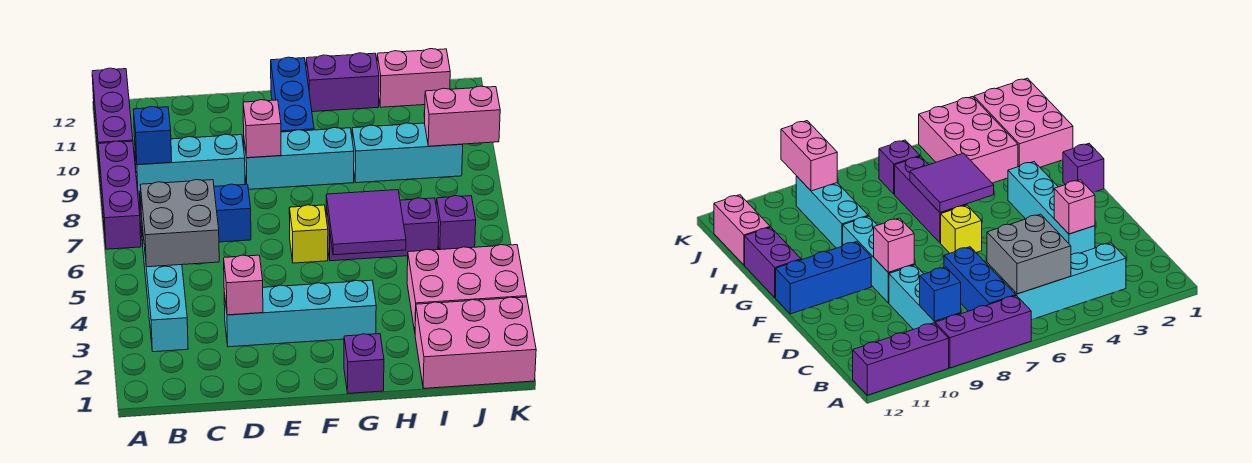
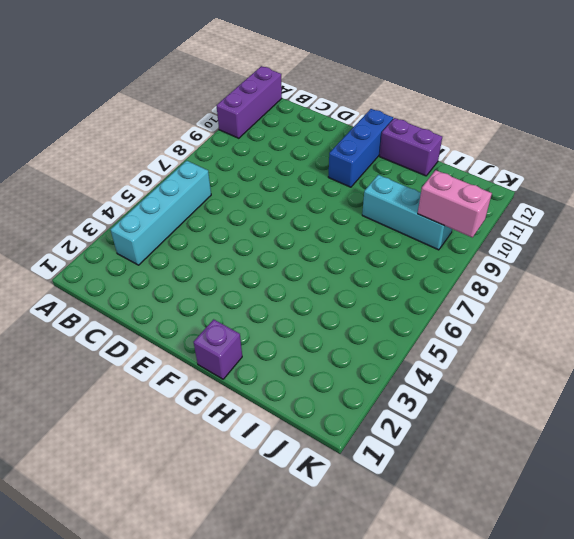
none -> purple brick A7:A9 level 1
none -> blue brick B7:D7 level 1
none -> cyan brick B9:D9 level 1

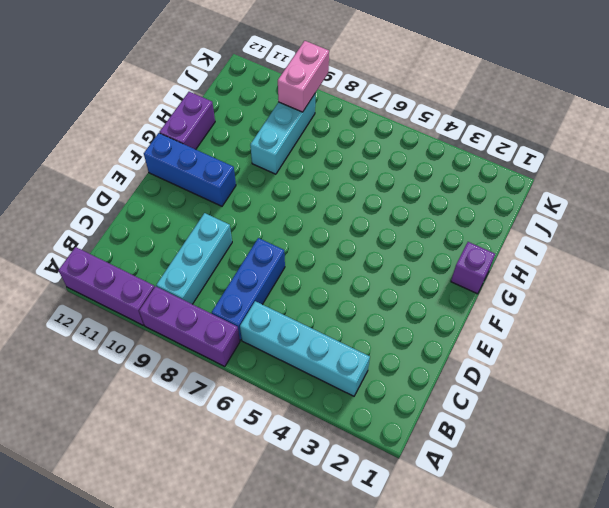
none -> cyan brick D3:G3 level 1
none -> cyan brick E9:G9 level 1
none -> yellow brick F6 level 1

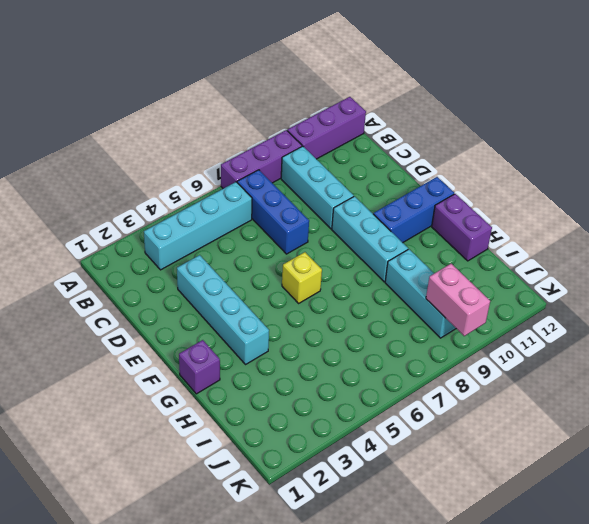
none -> purple brick G6:I6 level 1
none -> pink brick I1:K2 level 1
none -> pink brick I3:K4 level 1

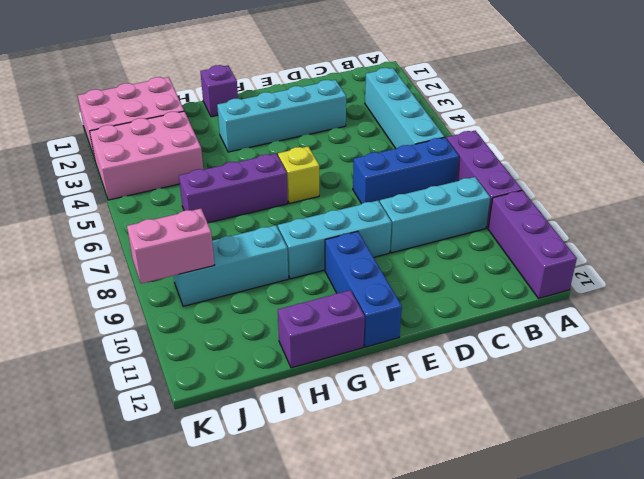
none -> pink brick I12:J12 level 1
none -> purple brick J6 level 1
none -> grey brick B5:C6 level 2

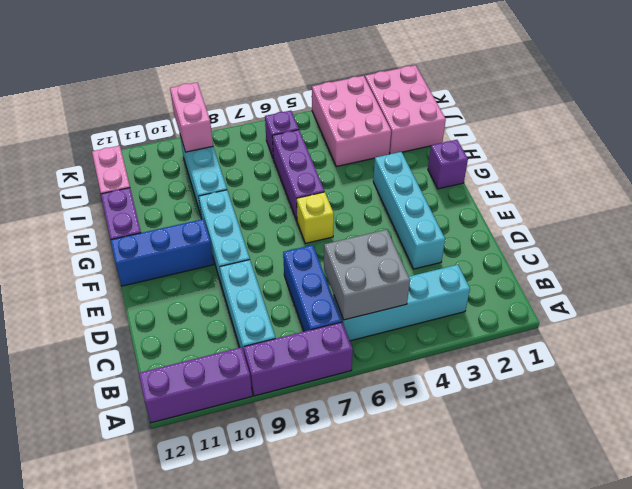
none -> blue brick B9 level 2
none -> pink brick D3 level 2
none -> pink brick E9 level 2

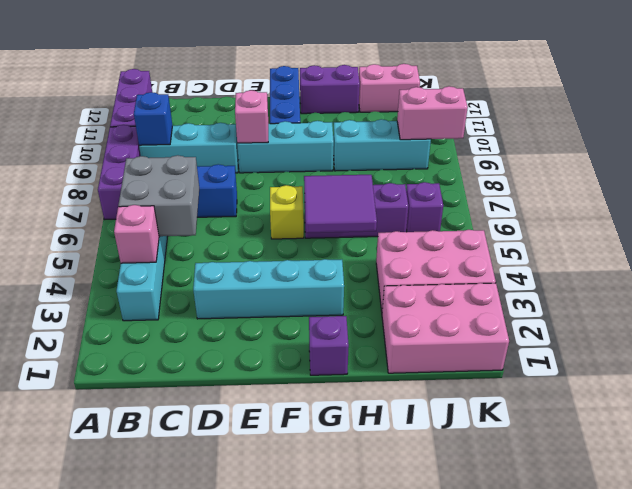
pink brick B4 level 2 -> pink brick D3 level 2

